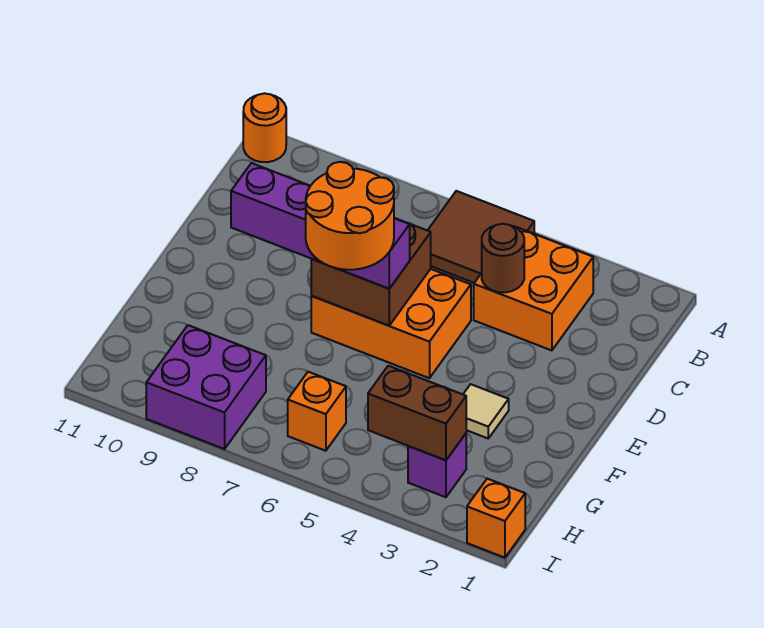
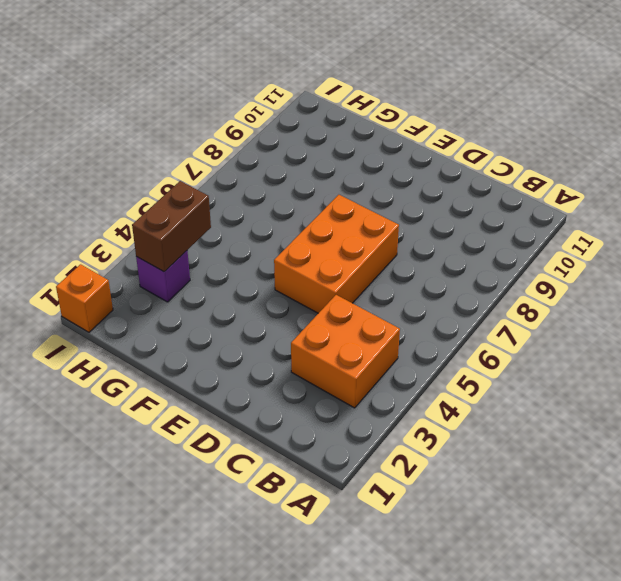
none -> brown tile A5:B6 level 1
none -> orange round brick A11 level 1
none -> tan tile F3 level 1

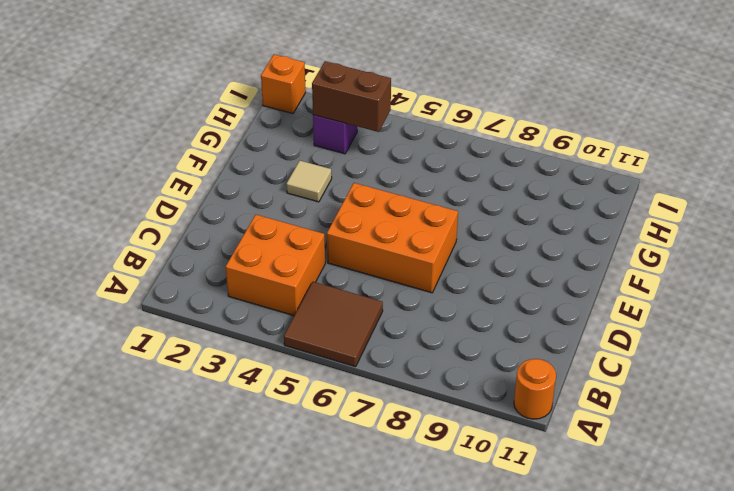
none -> orange brick H6 level 1
none -> purple brick H8:I9 level 1
none -> brown round brick C4 level 2

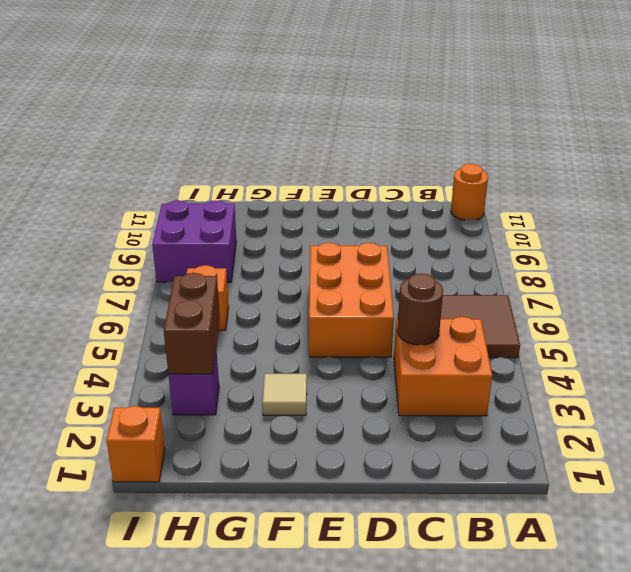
none -> brown brick D6:E7 level 2
none -> purple brick E6:E9 level 3
none -> orange round brick E6:F7 level 4

